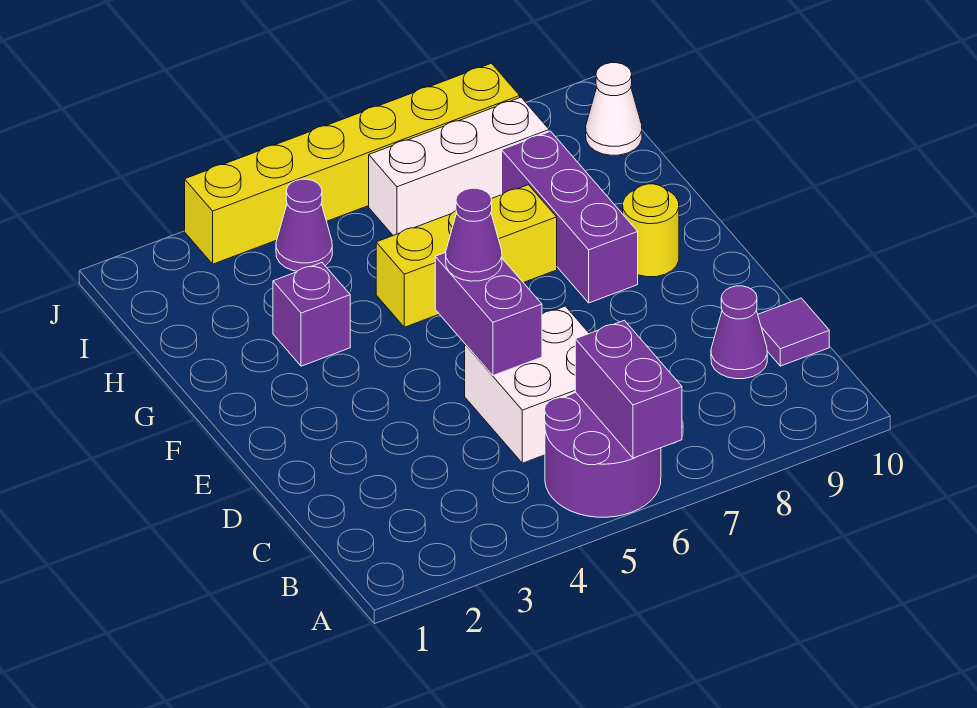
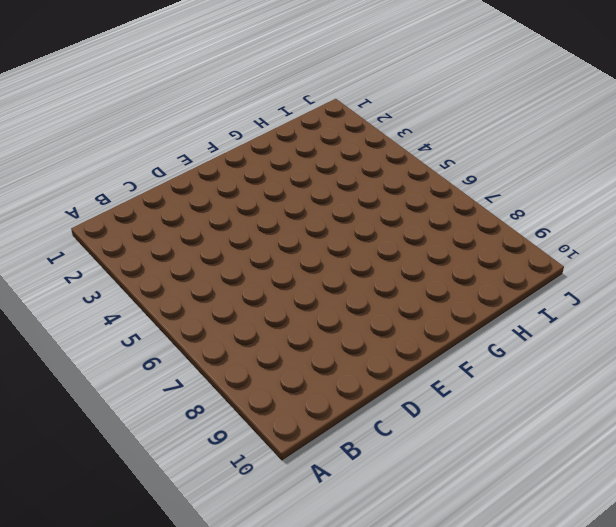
none -> purple round brick A5:B6 level 1
none -> white brick C5:D6 level 1
none -> purple cone C9 level 1

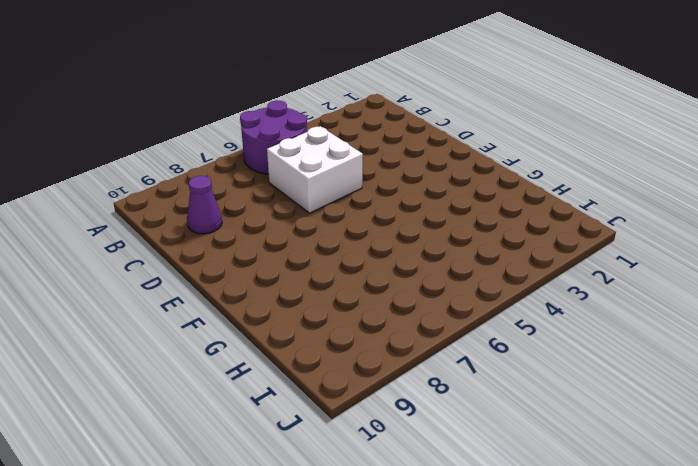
none -> purple tile C10 level 1
none -> purple brick F8:H8 level 1
none -> yellow round brick F9 level 1

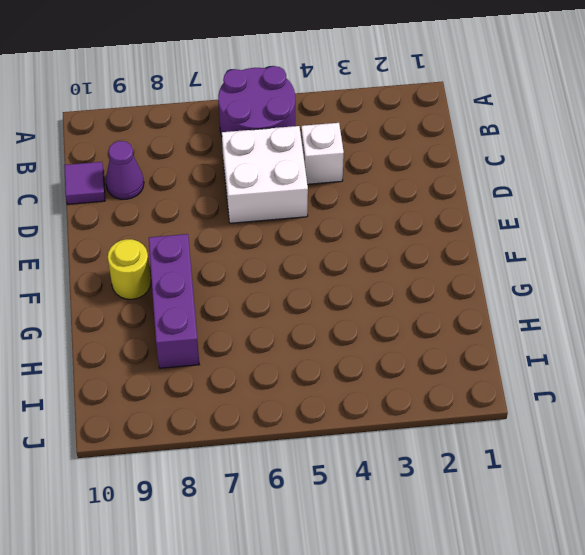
white brick C4 level 1 -> none
none -> purple brick G3 level 1
none -> yellow brick G5:G7 level 1
none -> purple cone I4 level 1

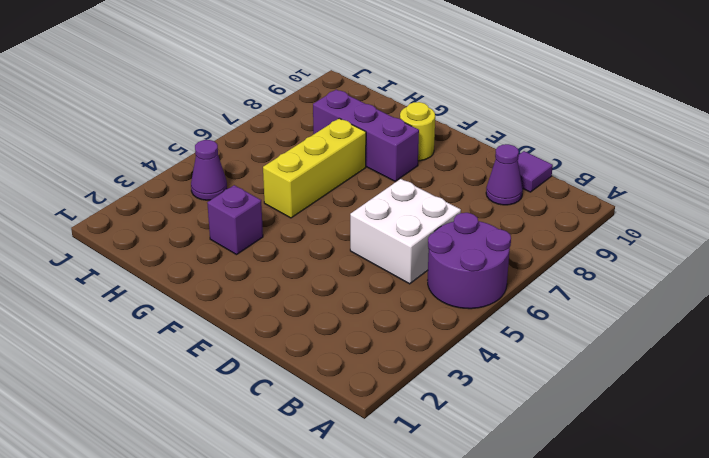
none -> white brick I6:I8 level 1
none -> white cone I10 level 1
none -> yellow brick J3:J8 level 1

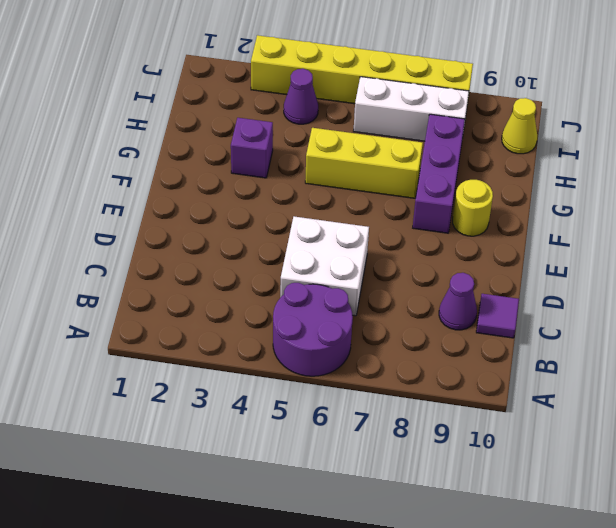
yellow cone I10 level 1 -> white cone I10 level 1
none -> purple brick A6:B6 level 2
none -> purple brick D5:E5 level 2
none -> purple cone E5 level 3

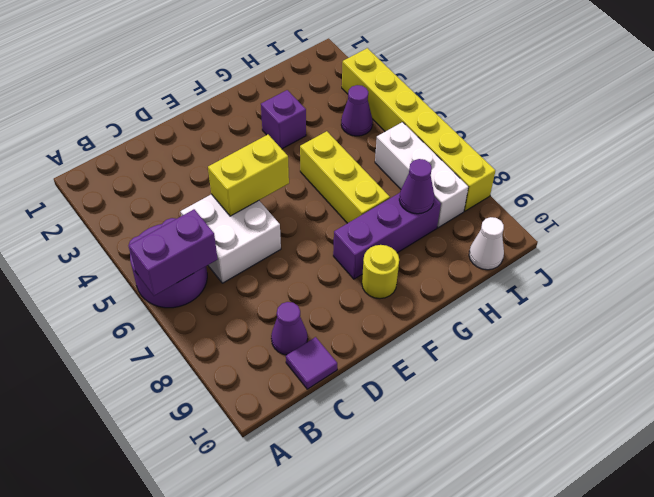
yellow brick D5:E5 level 2 -> purple brick D5:E5 level 2
purple cone H8 level 2 -> purple cone E5 level 3

